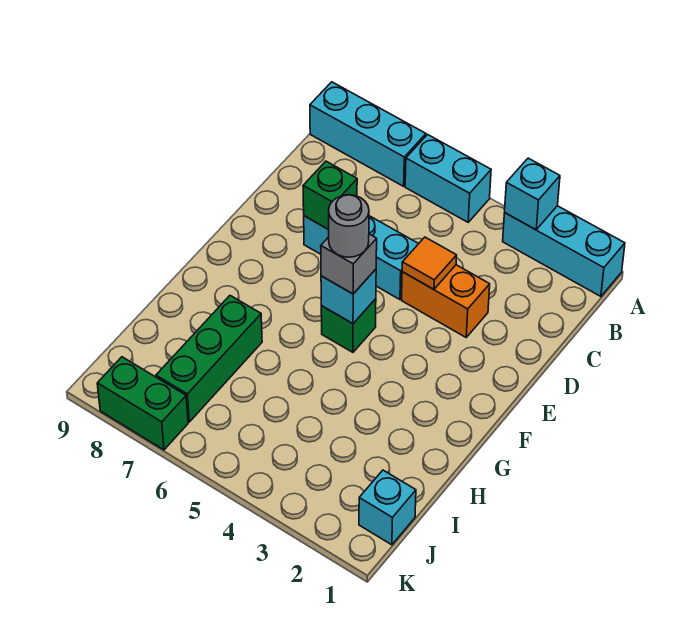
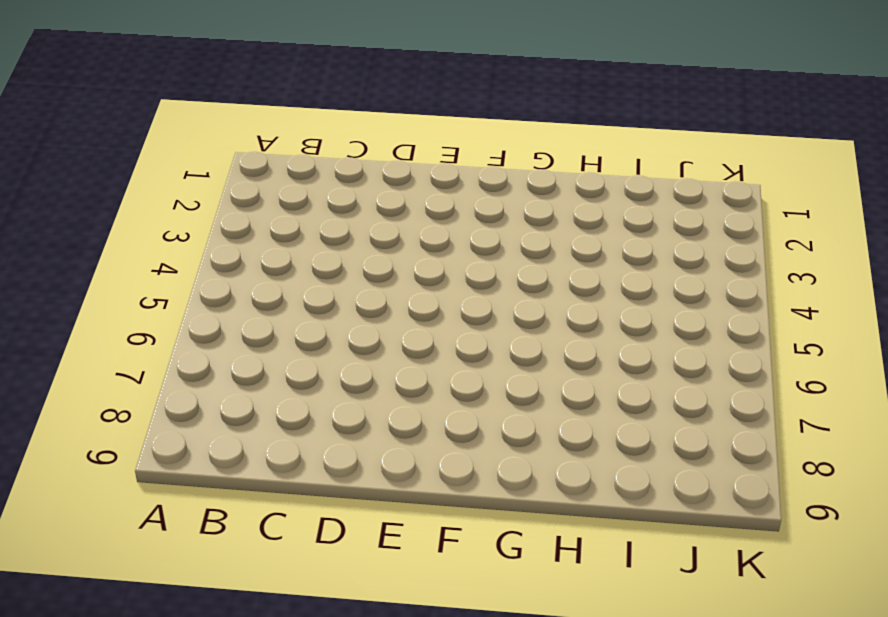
none -> cyan brick A1:A3 level 1
none -> cyan brick A5:A6 level 1
none -> cyan brick A7:A9 level 1

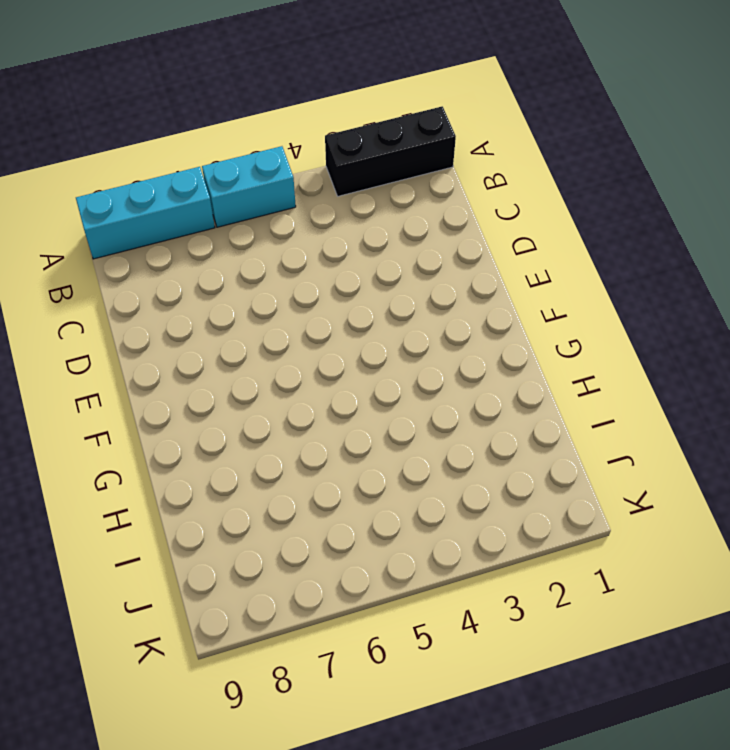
black brick A1:A3 level 1 -> cyan brick A1:A3 level 1
none -> orange brick D3:D4 level 1
none -> cyan brick D5:D7 level 1
none -> green brick F5 level 1

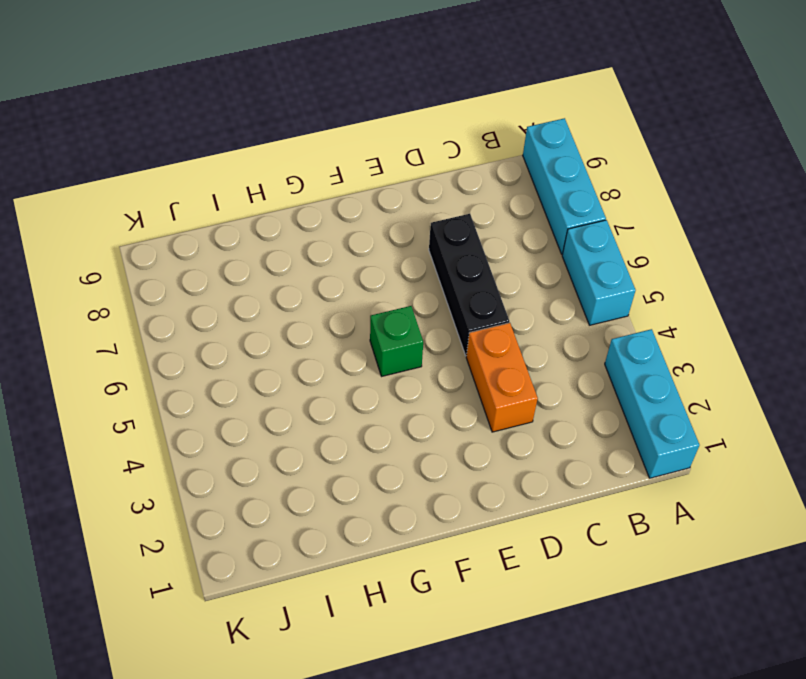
black brick D5:D7 level 1 -> cyan brick D5:D7 level 1
none -> green brick H7:J7 level 1
none -> cyan brick J1 level 1
none -> green brick K7:K8 level 1

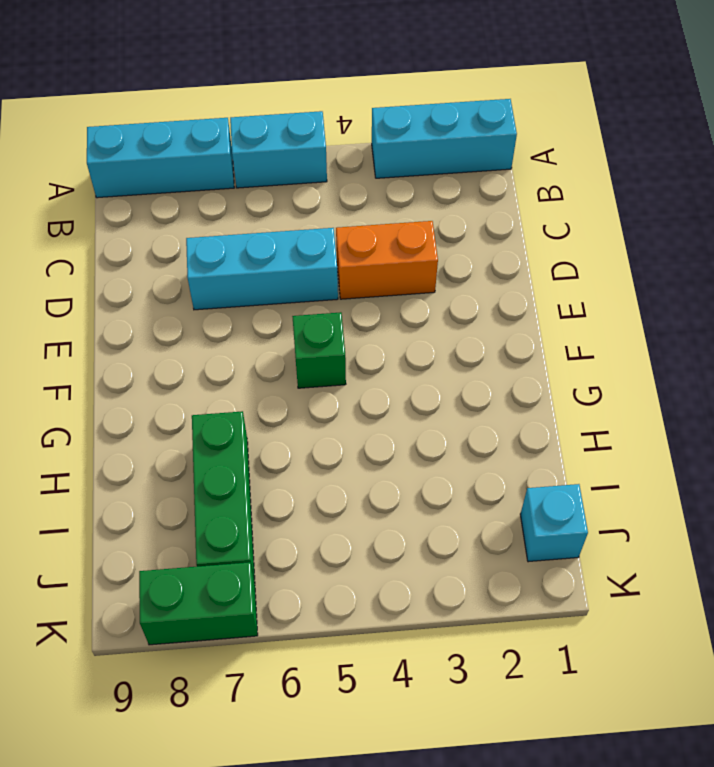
none -> cyan brick A3 level 2
none -> orange tile D4 level 2
none -> green brick D7 level 2

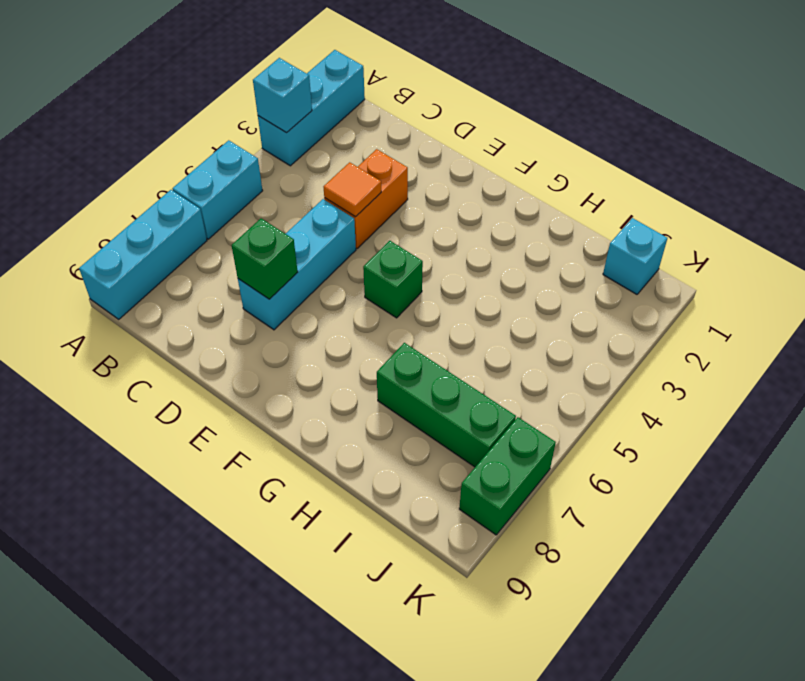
none -> cyan brick F5 level 2
none -> grey brick F5 level 3
none -> grey round brick F5 level 4

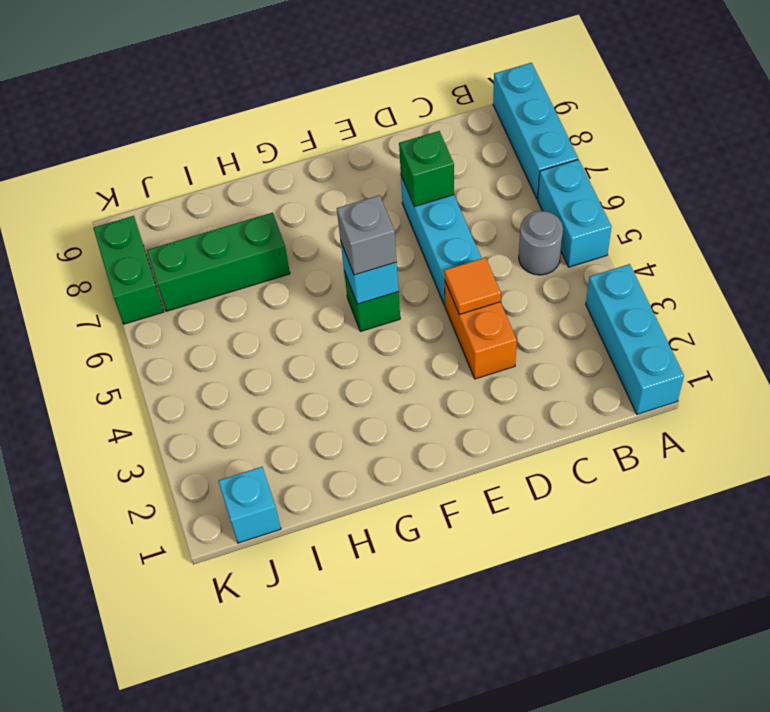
grey round brick B5 level 1 -> grey round brick F5 level 4
none -> cyan brick A3 level 2

